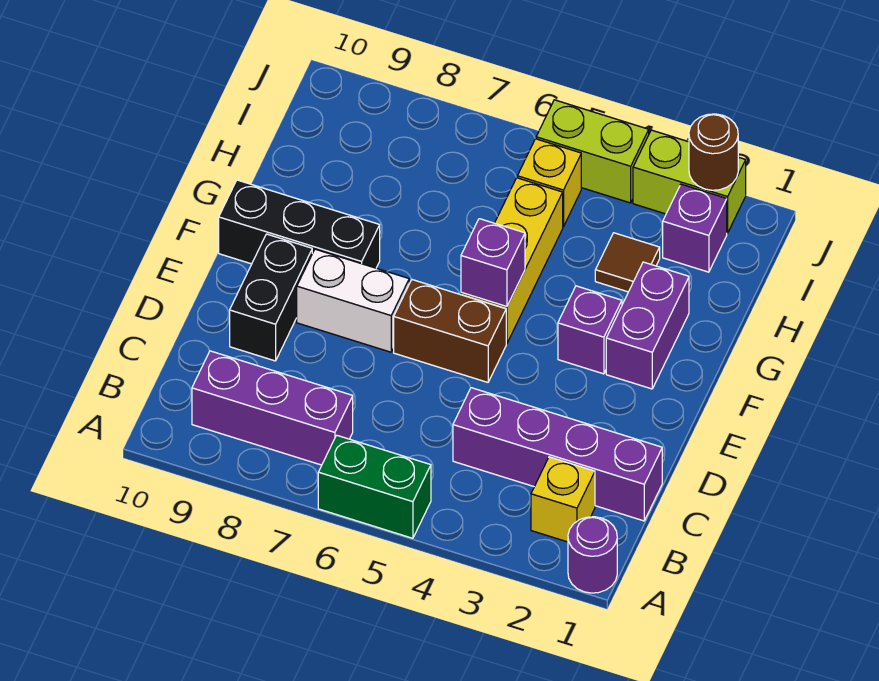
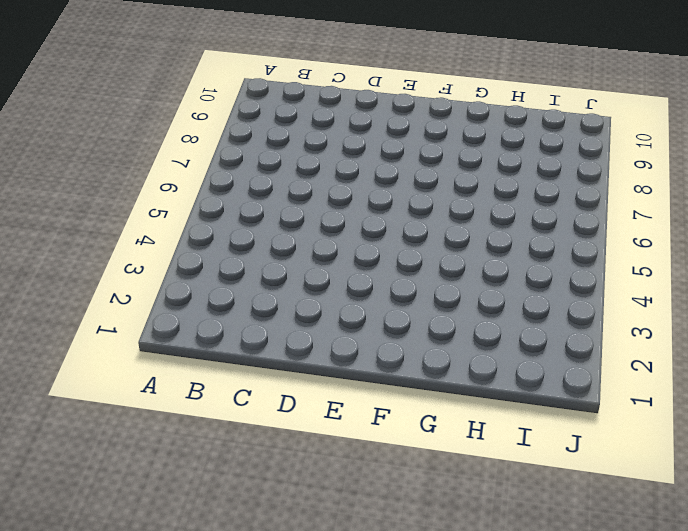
none -> purple round brick A1 level 1
none -> green brick A5:A6 level 1
none -> yellow brick B2 level 1

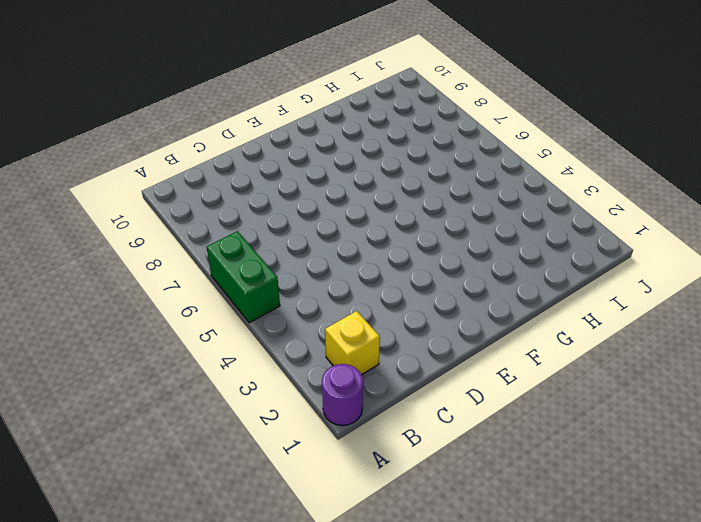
none -> purple brick B7:B9 level 1
none -> purple brick C1:C4 level 1
none -> black brick D9:E9 level 1

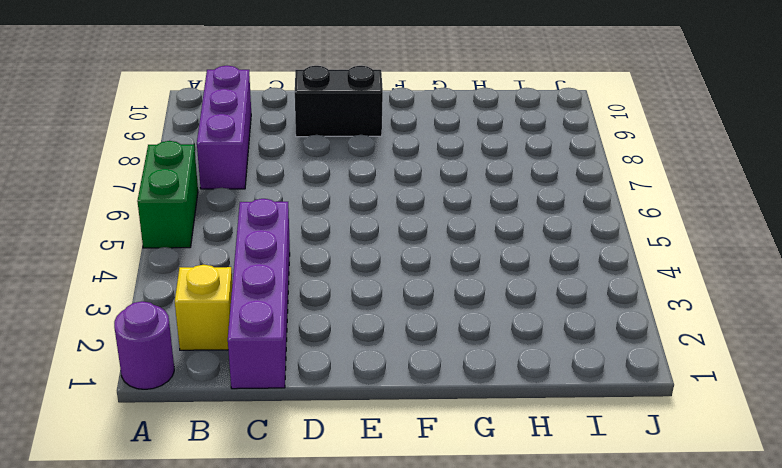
none -> brown brick E5:E6 level 1
none -> white brick E7:E8 level 1
none -> purple brick F2:G2 level 1

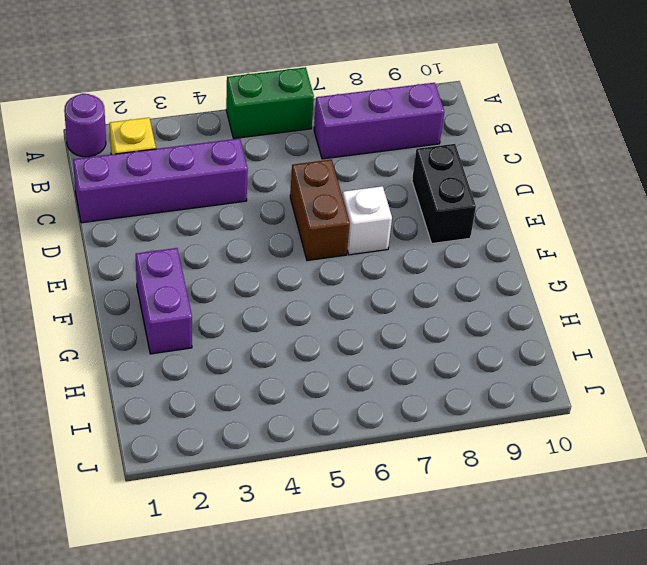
brown brick D6:E6 level 1 -> brown brick E5:E6 level 1
white brick E7 level 1 -> white brick E7:E8 level 1
none -> purple brick F3 level 1
none -> yellow brick F5:H5 level 1
none -> black brick F8:F10 level 1

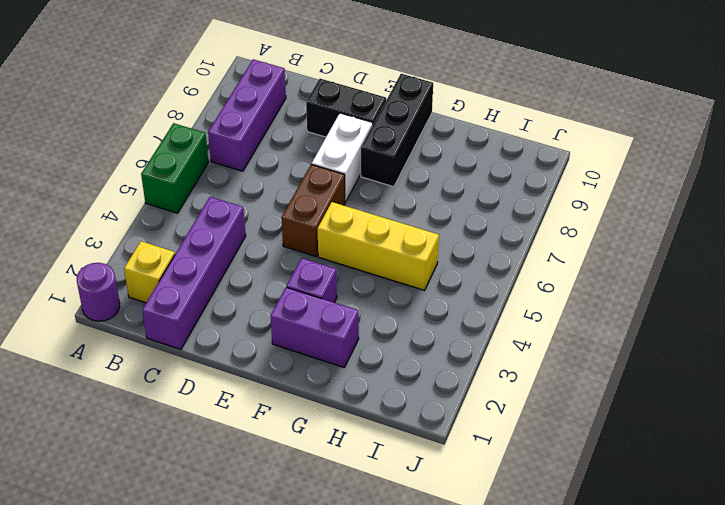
none -> brown tile H3 level 1
none -> purple brick I2 level 1
none -> yellow brick I5 level 1

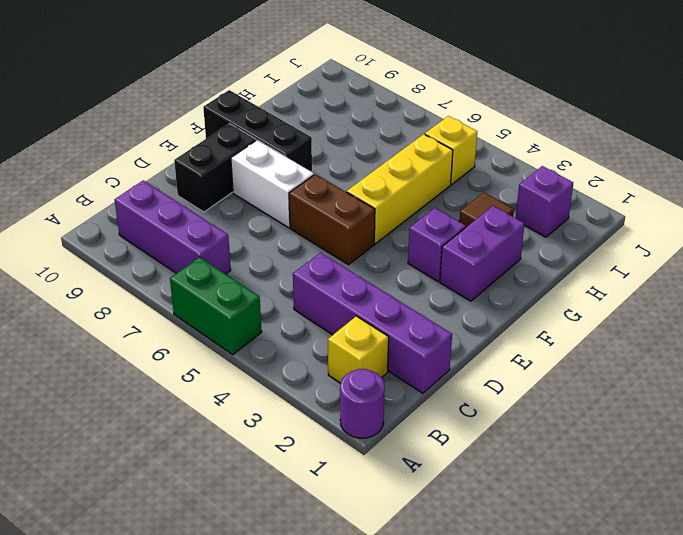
none -> lime brick J2:J3 level 1
none -> lime brick J4:J5 level 1
none -> purple brick F5 level 2

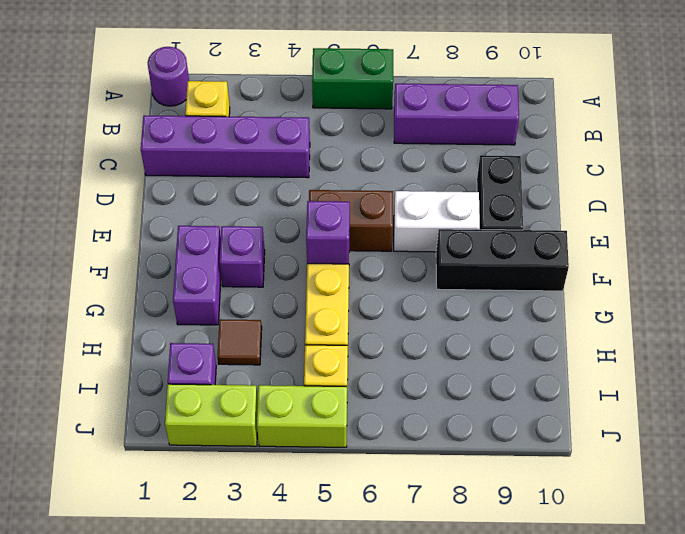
none -> brown round brick J2 level 2

